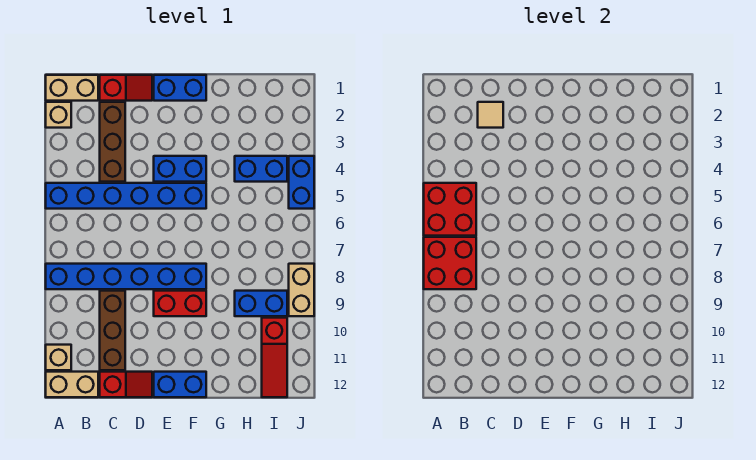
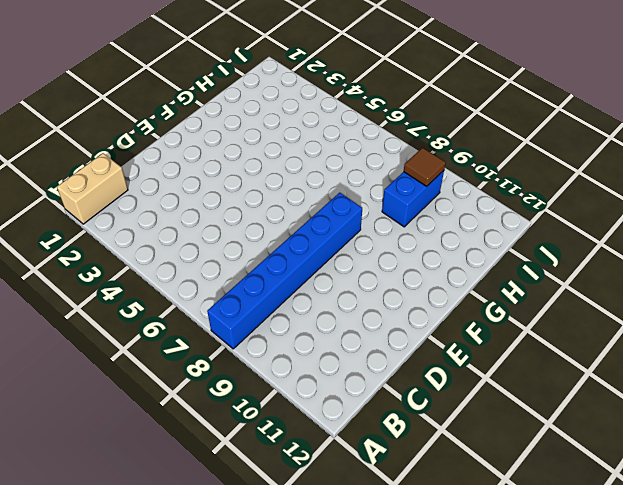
brown tile I9 level 2 -> none
none -> tan brick A2 level 1
none -> blue brick A5:F5 level 1
none -> tan brick A11 level 1

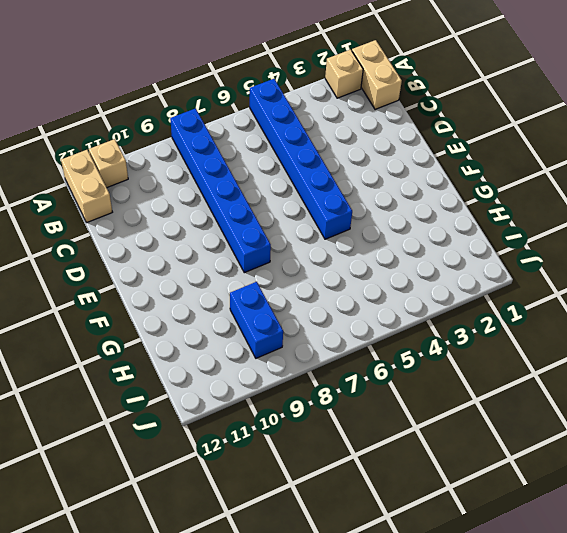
none -> red slope C1:D1 level 1 top C
none -> brown brick C2:C4 level 1
none -> brown brick C9:C11 level 1

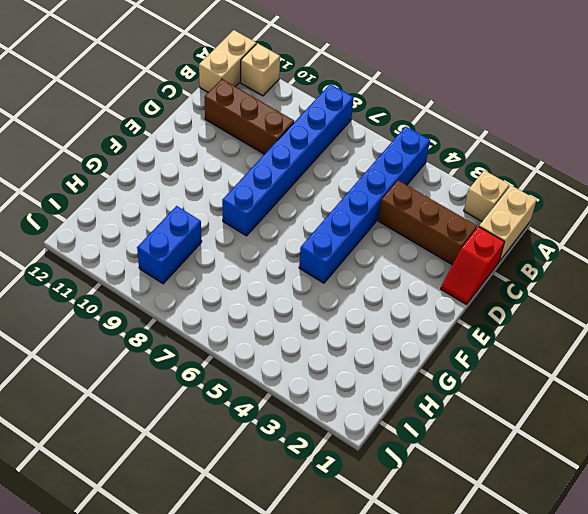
none -> red slope C12:D12 level 1 top C
none -> blue brick E1:F1 level 1
none -> blue brick E4:F4 level 1

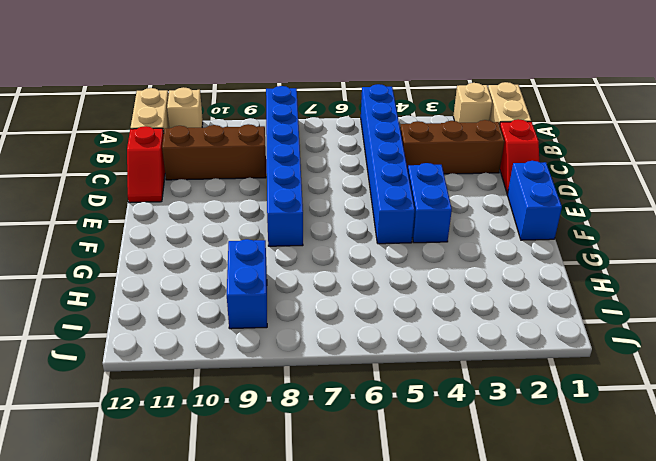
none -> red brick E9:F9 level 1
none -> blue brick E12:F12 level 1
none -> blue brick H4:I4 level 1

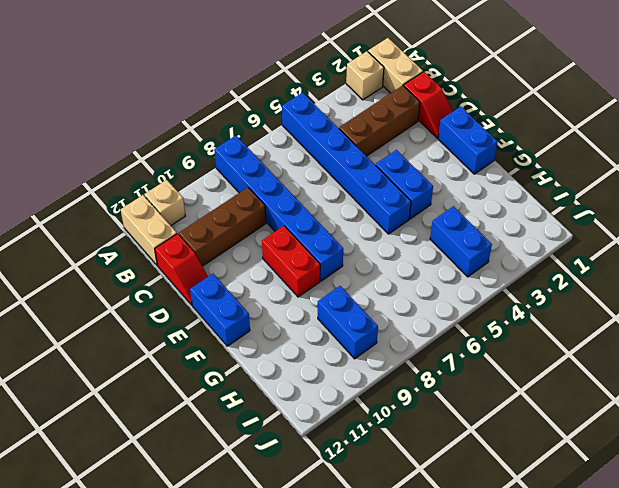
none -> red slope I10:I12 level 1 top 10
none -> blue brick J4:J5 level 1
none -> tan brick J8:J9 level 1

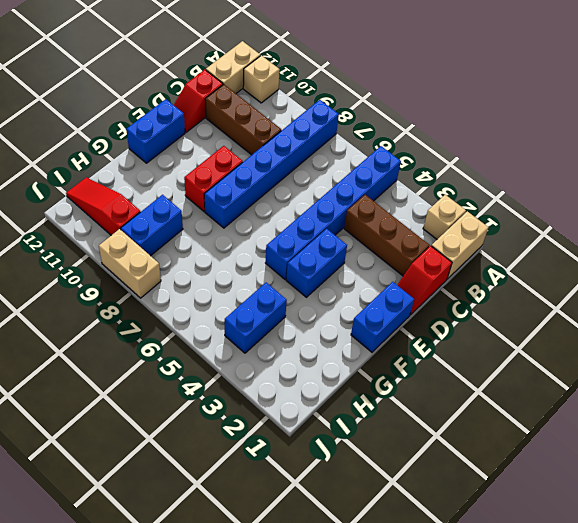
none -> blue brick J4:J5 level 1
none -> red brick A5:B6 level 2
none -> red brick A7:B8 level 2

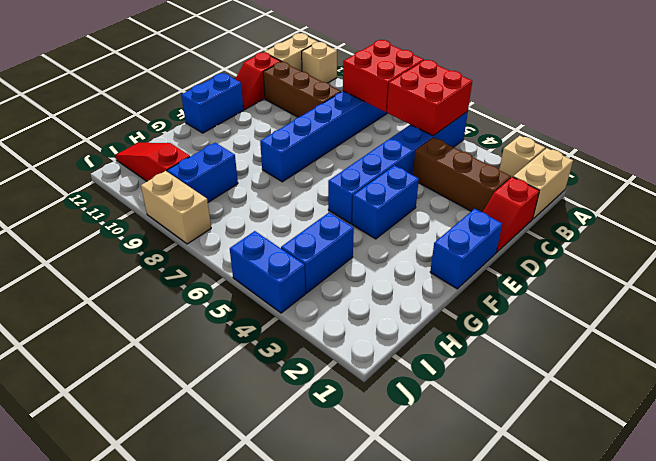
none -> red brick E9:F9 level 1
none -> tan tile C2 level 2

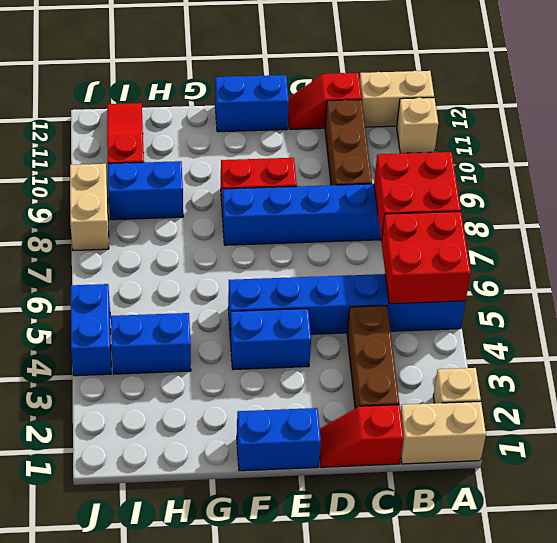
none -> tan tile C2 level 2

